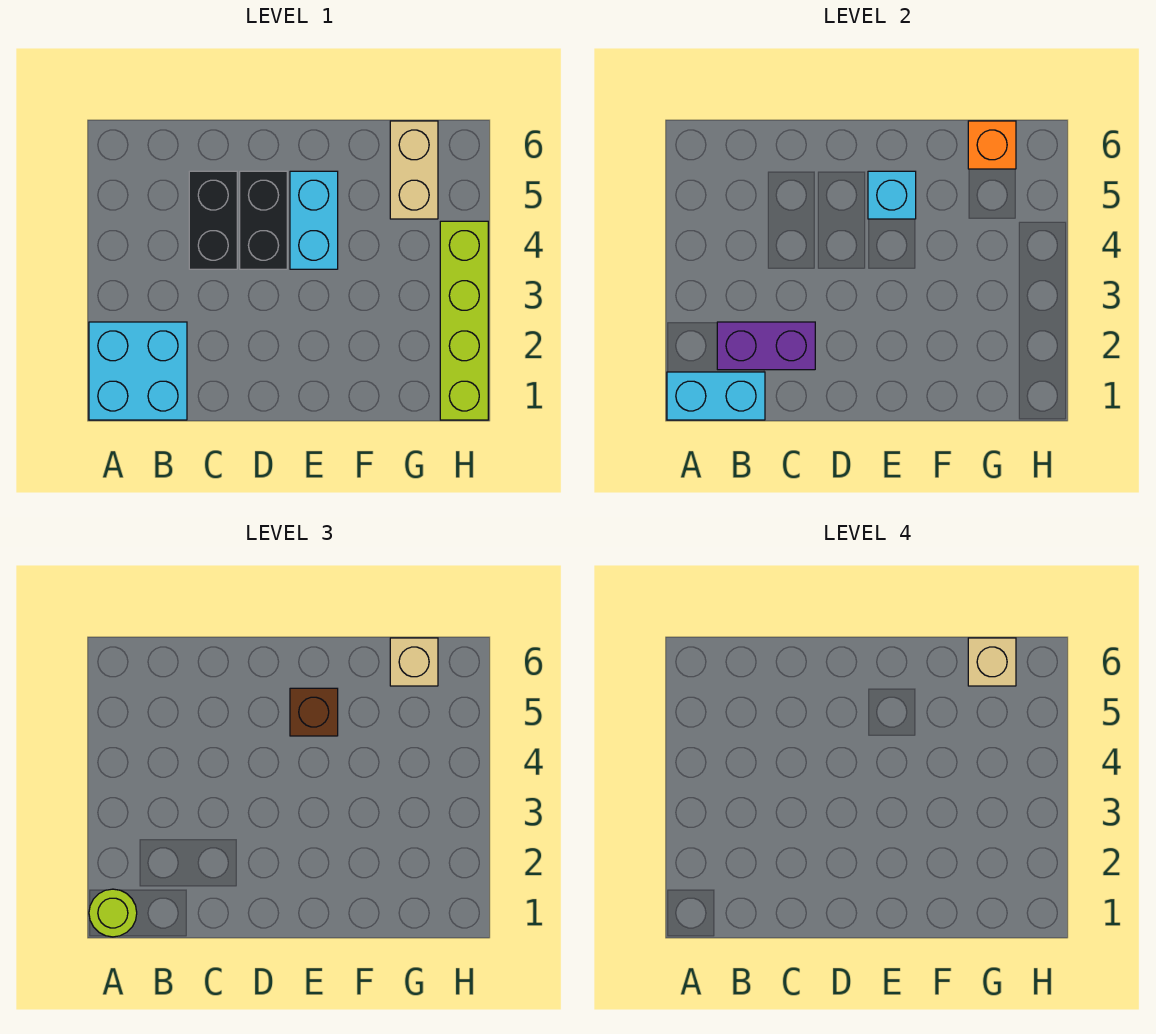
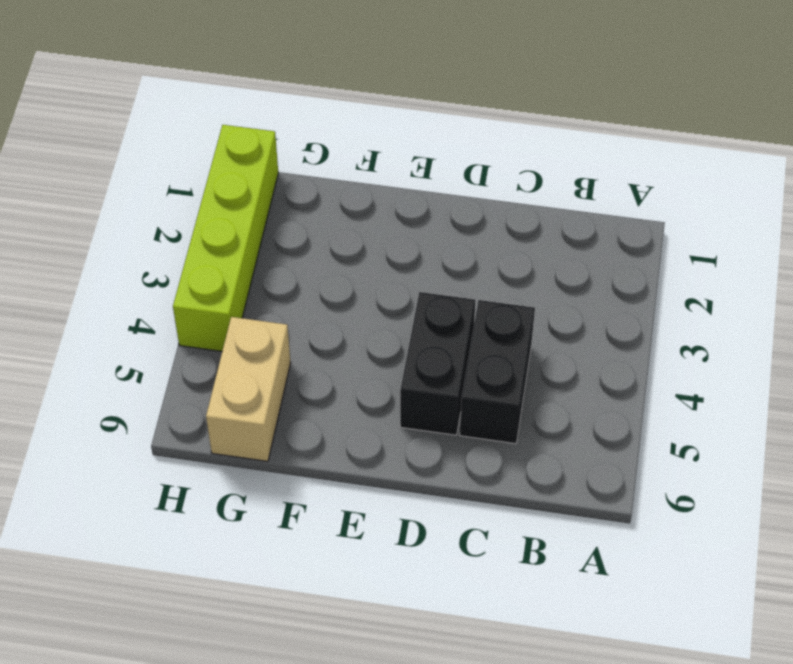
none -> cyan brick A1:B2 level 1
none -> cyan brick E4:E5 level 1
none -> cyan brick A1:B1 level 2

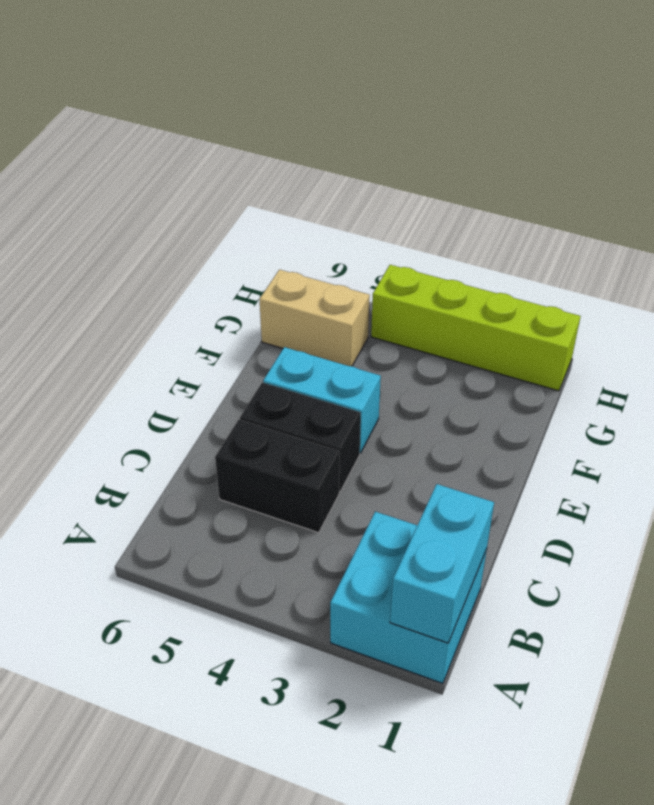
none -> purple brick B2:C2 level 2
none -> cyan brick E5 level 2
none -> orange brick G6 level 2

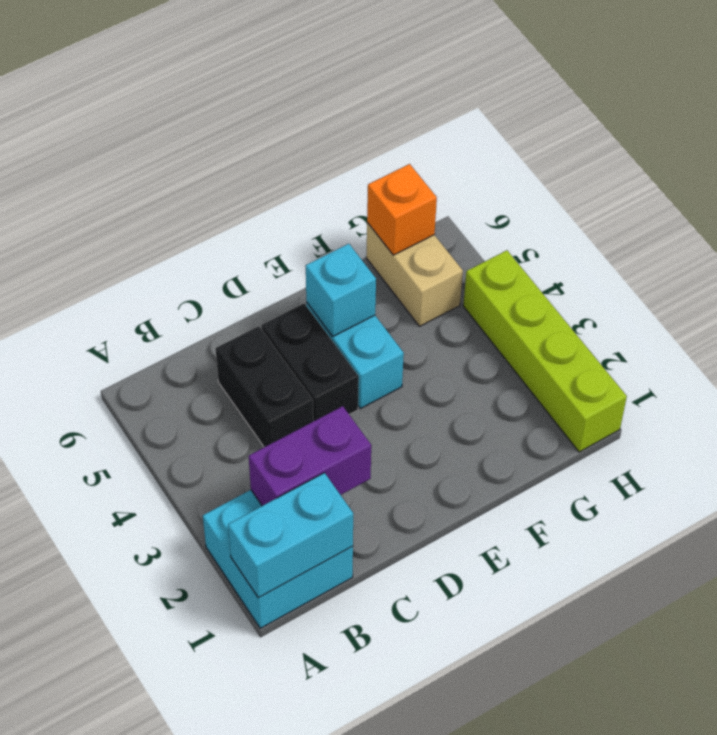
none -> lime round brick A1 level 3
none -> brown brick E5 level 3
none -> tan brick G6 level 3

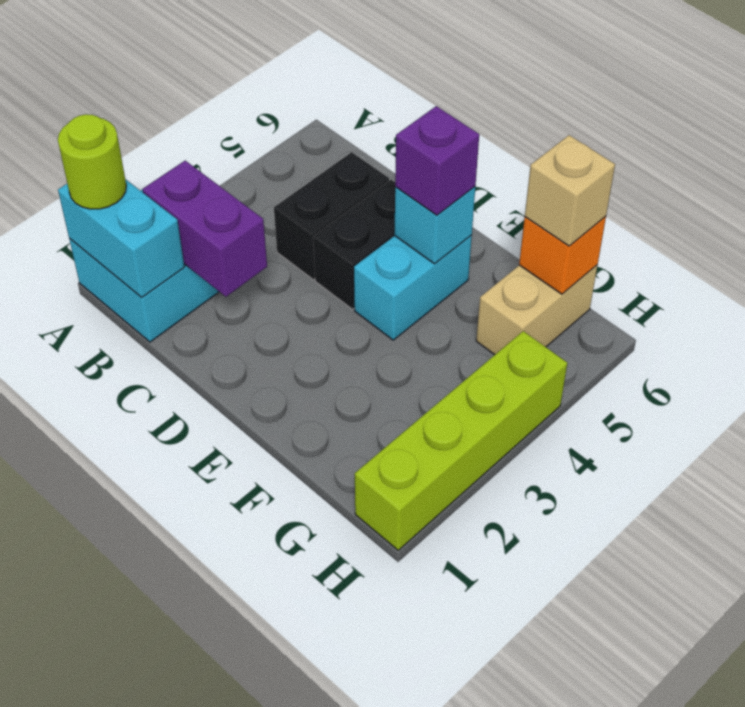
purple brick E5 level 3 -> brown brick E5 level 3
none -> tan brick G6 level 4

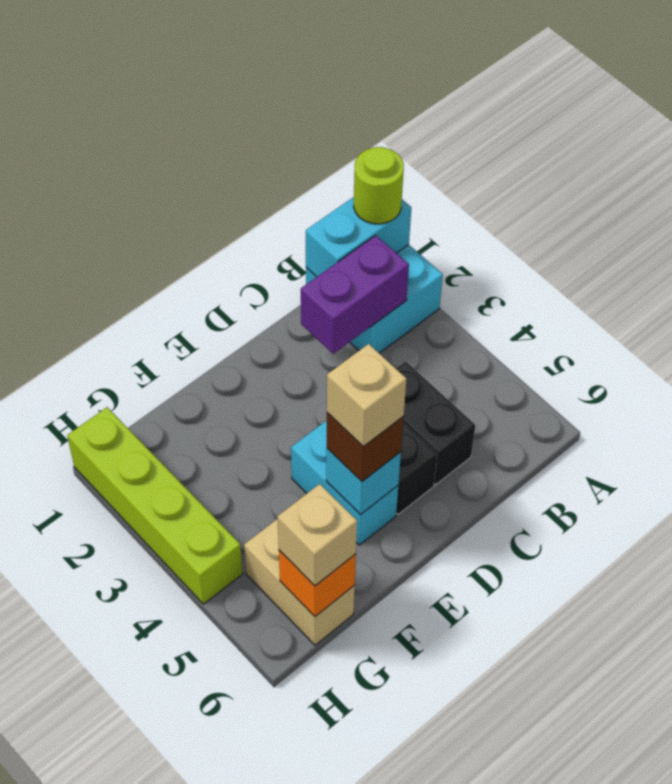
tan brick E5 level 4 -> tan brick G6 level 4

